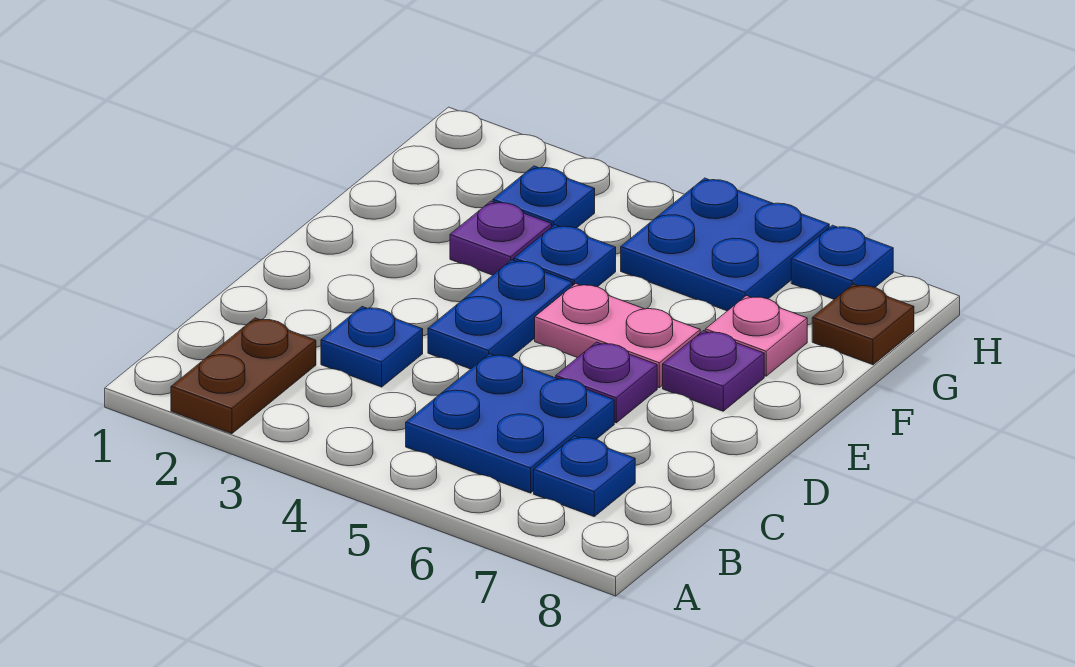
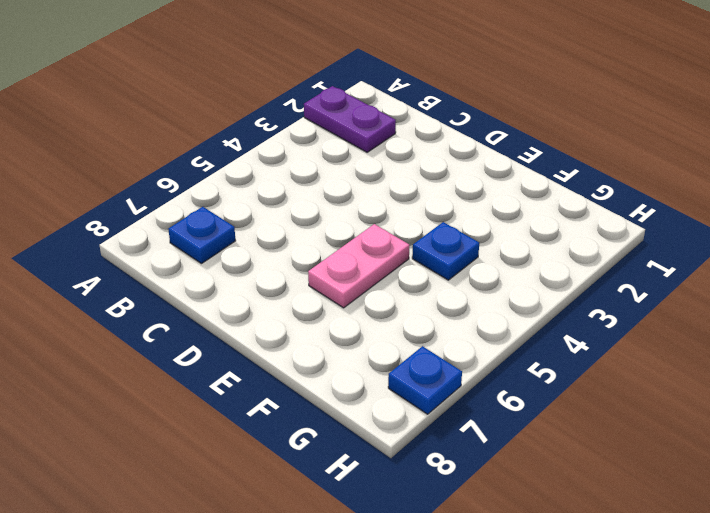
purple plate A2:B2 level 1 -> brown plate A2:B2 level 1
none -> blue plate B5:C6 level 1
none -> blue plate C3 level 1
none -> blue plate D4:E4 level 1

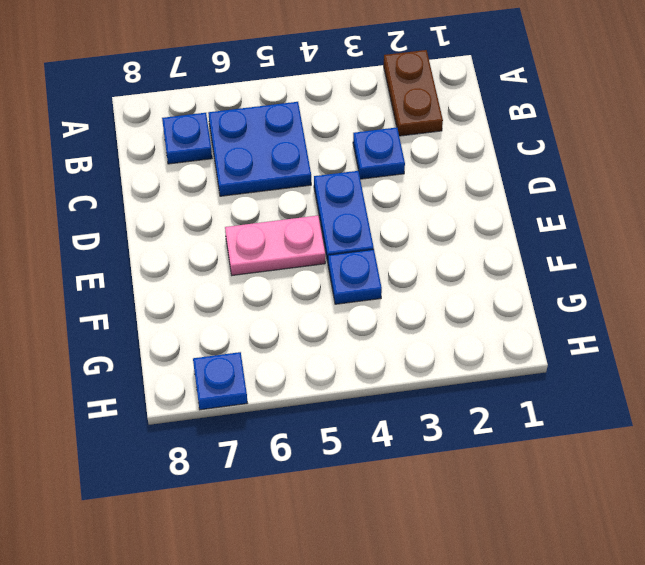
none -> purple plate D6 level 1
none -> purple plate E7 level 1
none -> purple plate F3 level 1

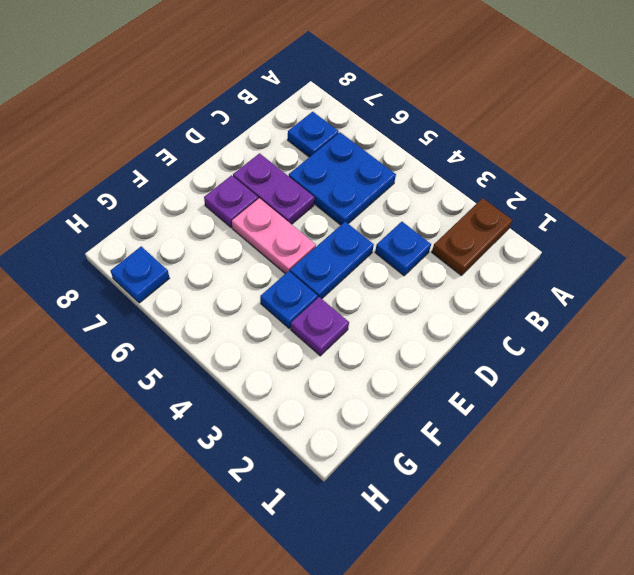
purple plate D6:D7 level 1 -> purple plate D6 level 1
none -> pink plate F7 level 1
none -> blue plate G3 level 1
none -> blue plate G5:H6 level 1

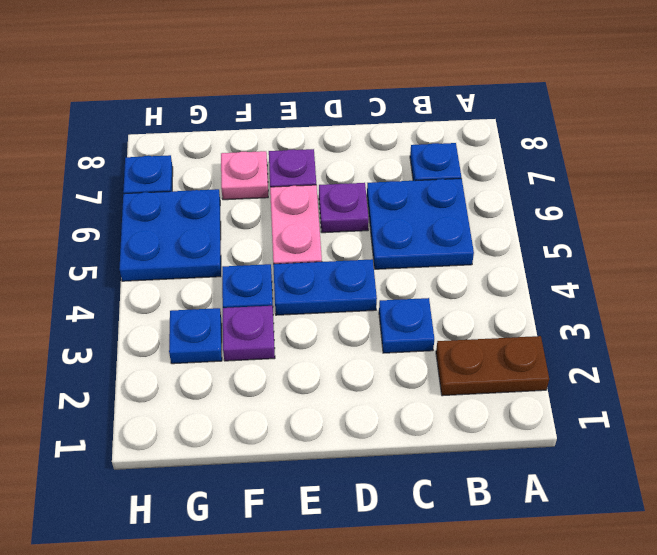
none -> brown plate G8 level 1

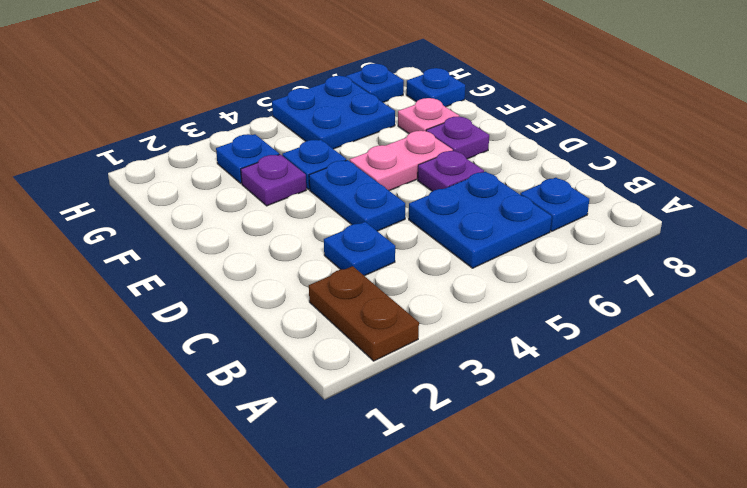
blue plate G8 level 1 -> brown plate G8 level 1

